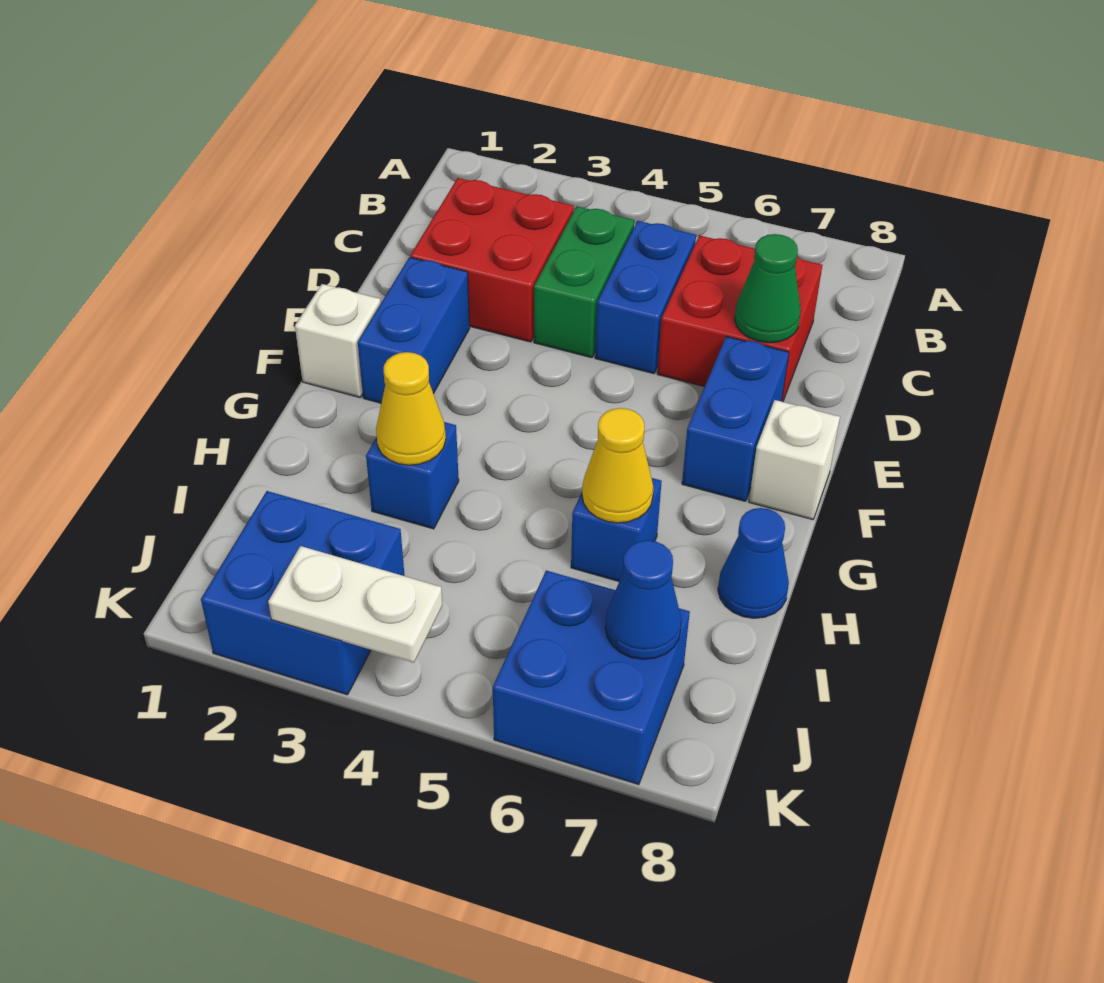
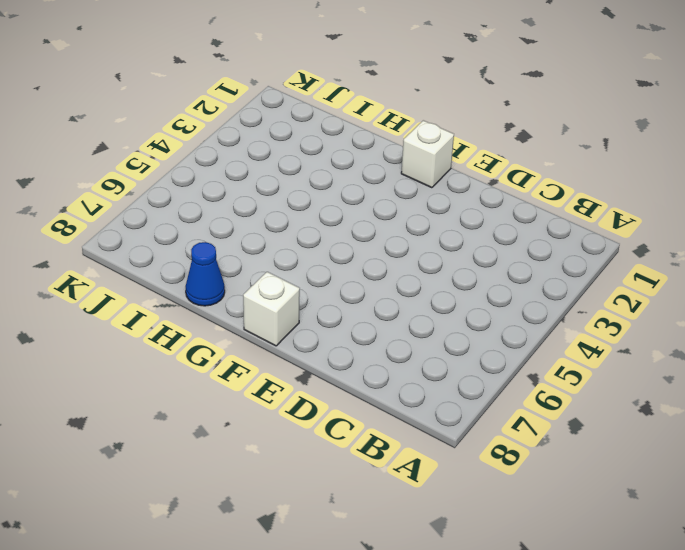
none -> red brick C2:D3 level 1
none -> green brick C4:D4 level 1
none -> blue brick C5:D5 level 1

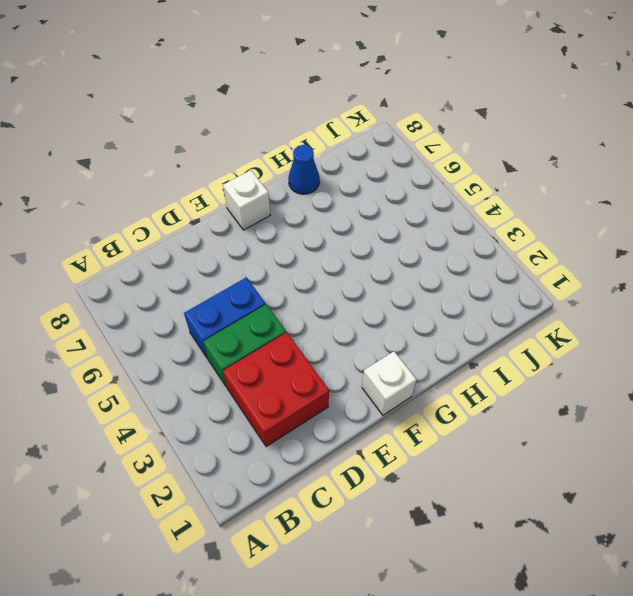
none -> red brick C6:D7 level 1
none -> blue brick E2:F2 level 1
none -> blue brick E7:F7 level 1

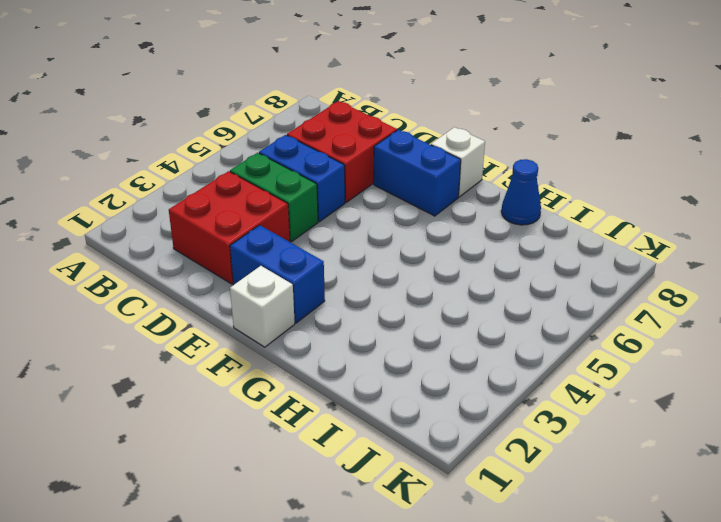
none -> blue brick H3 level 1
none -> blue brick H6 level 1
none -> blue brick J2:K3 level 1

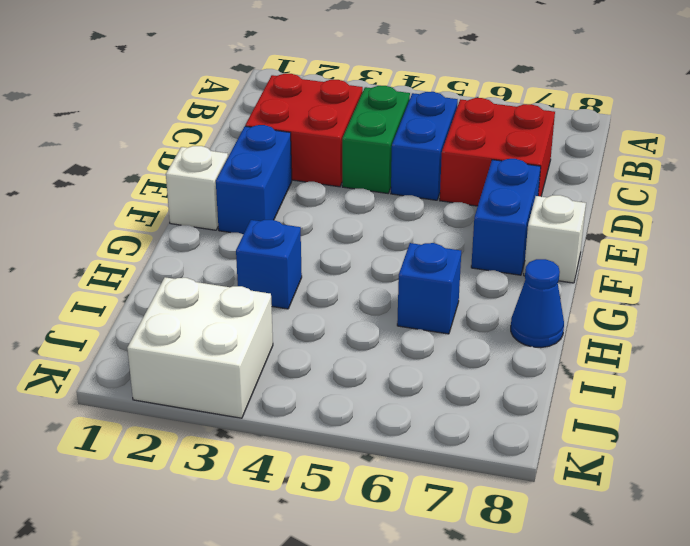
white brick J2:K3 level 1 -> blue brick J2:K3 level 1
none -> blue brick J6:K7 level 1
none -> green cone D7 level 2
none -> yellow cone H3 level 2

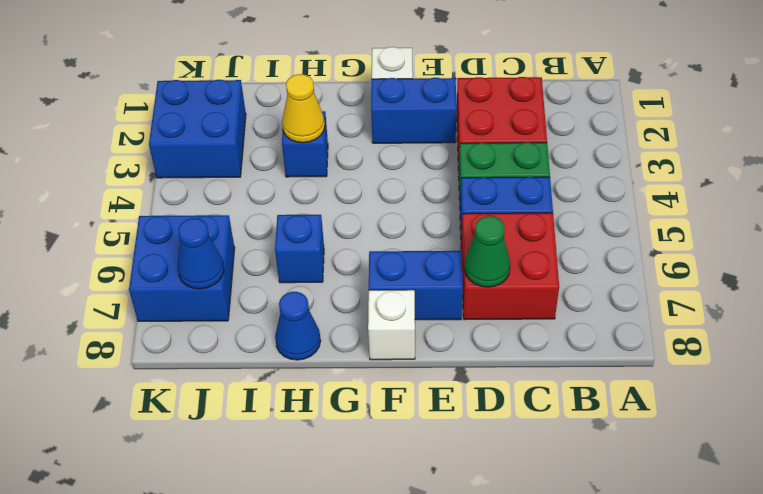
none -> yellow cone H6 level 2
none -> white plate K3:K4 level 2

